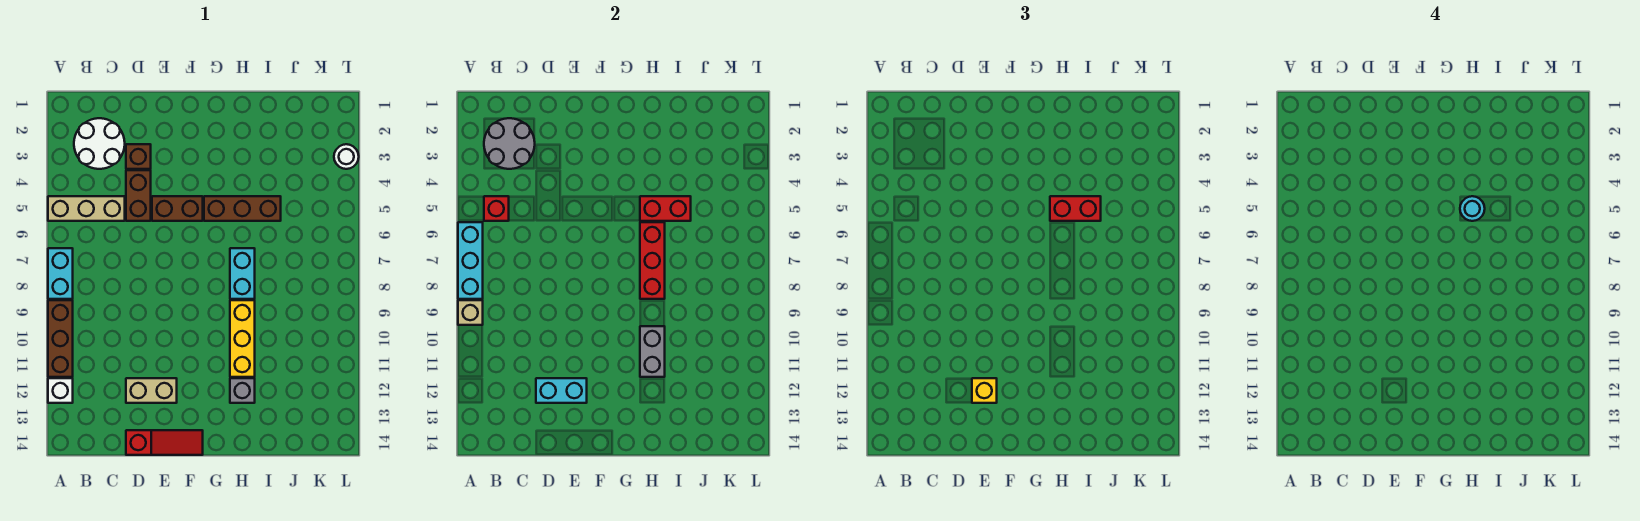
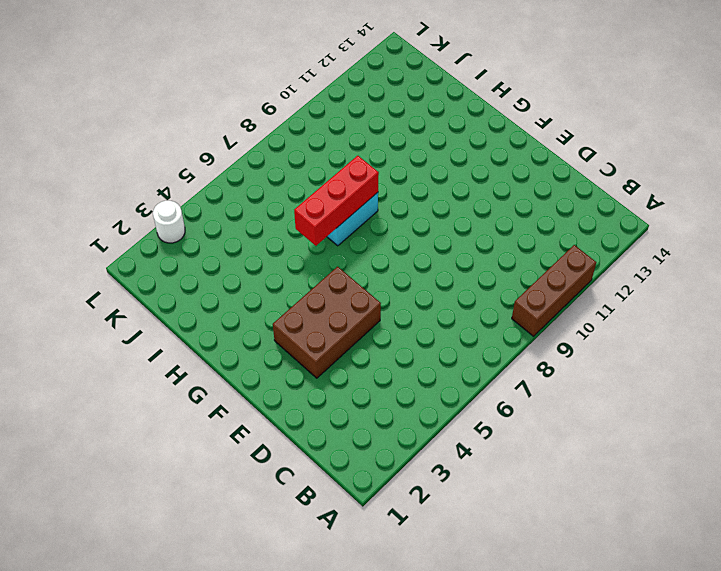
brown brick E3:F5 level 1 -> brown brick E5:F5 level 1
none -> tan brick A5:C5 level 1
none -> cyan brick A7:A8 level 1
none -> white brick A12 level 1

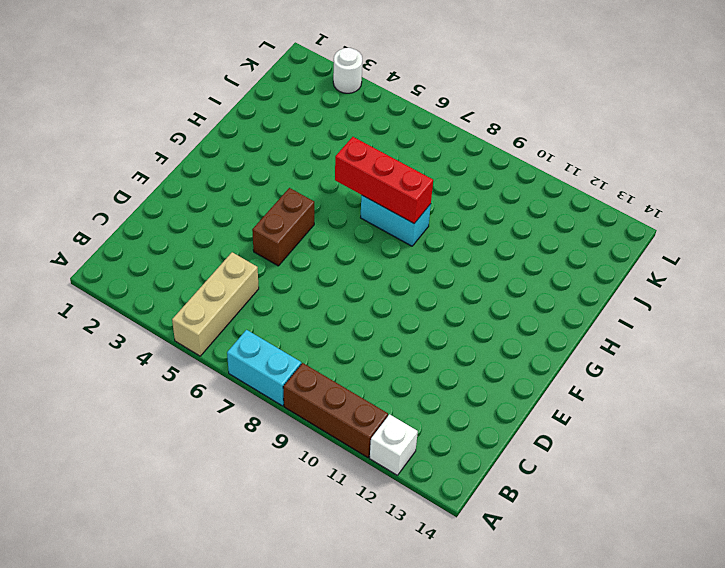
none -> white round brick B2:C3 level 1
none -> brown brick D3 level 1
none -> brown brick D4:D5 level 1

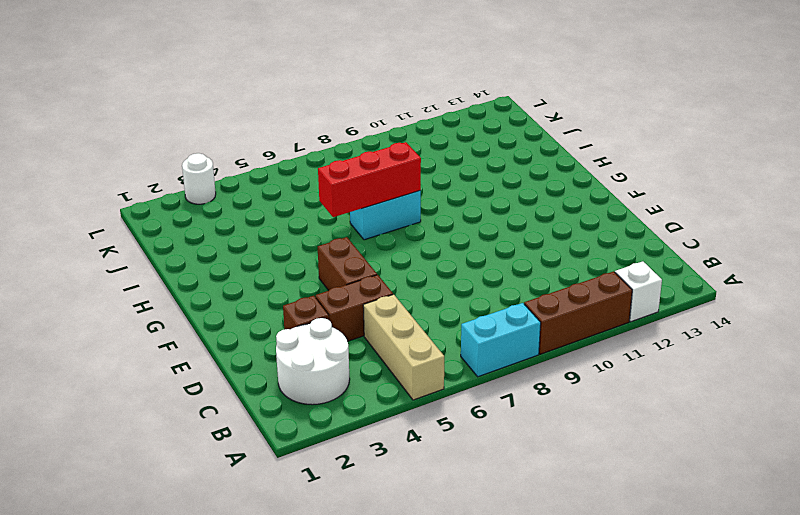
none -> tan brick D12:E12 level 1
none -> red slope D14:F14 level 1 top D
none -> brown brick G5:I5 level 1

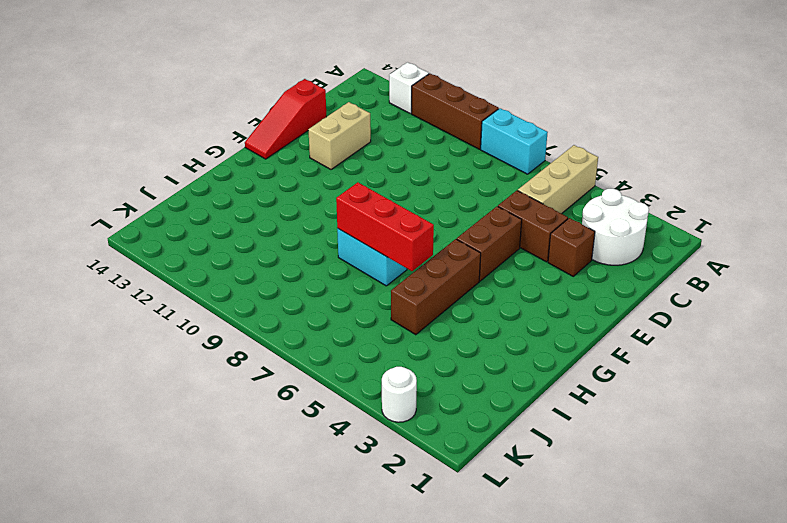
none -> yellow brick H9:H11 level 1
none -> grey brick H12 level 1
none -> cyan brick A6:A8 level 2

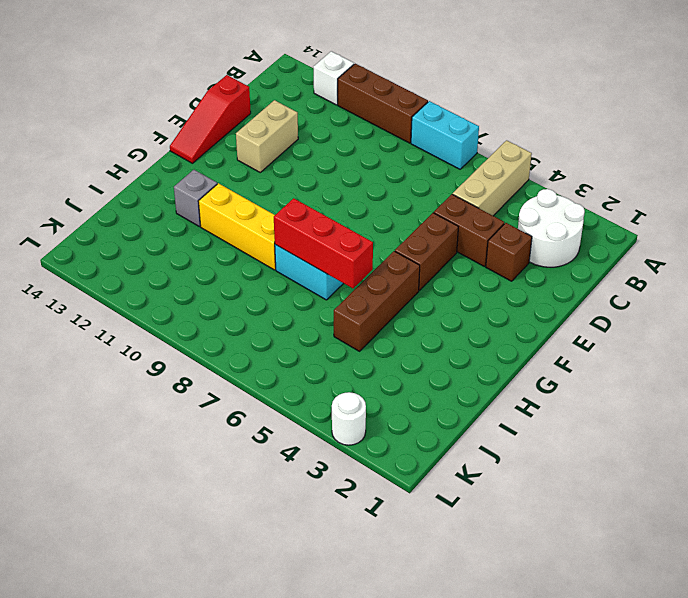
none -> cyan brick A6:A8 level 2
none -> tan brick A9 level 2
none -> grey round brick B2:C3 level 2

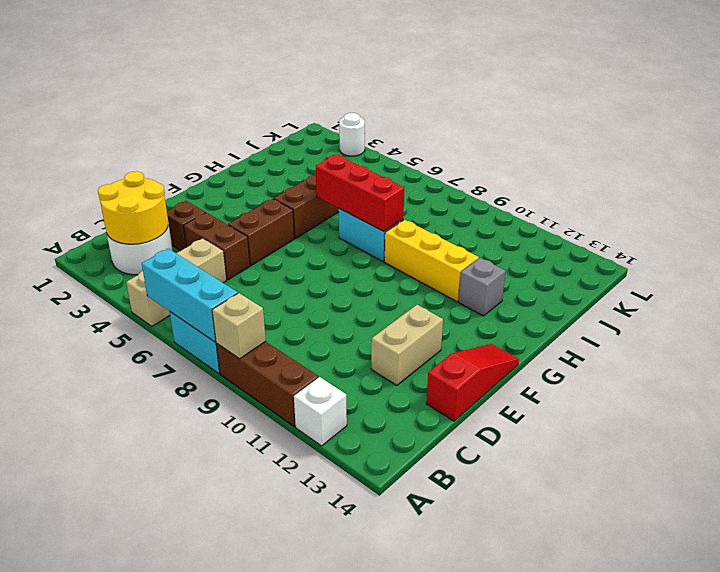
yellow round brick B2:C3 level 2 -> grey round brick B2:C3 level 2
none -> red brick B5 level 2
none -> cyan brick D12:E12 level 2
none -> red brick H5:I5 level 2

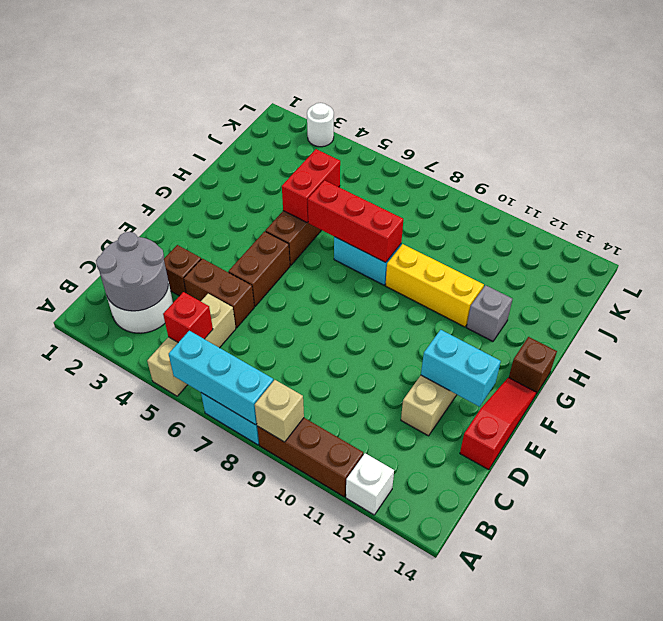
cyan brick E12:E13 level 2 -> cyan brick D12:E12 level 2
brown brick G14 level 1 -> none
none -> grey brick H10:H11 level 2
none -> yellow brick E12 level 3
none -> red brick H5:I5 level 3

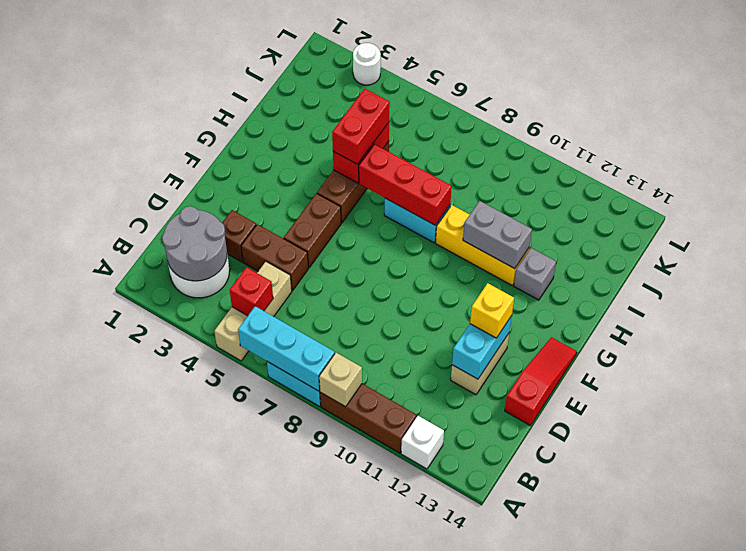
none -> cyan round brick H5 level 4

